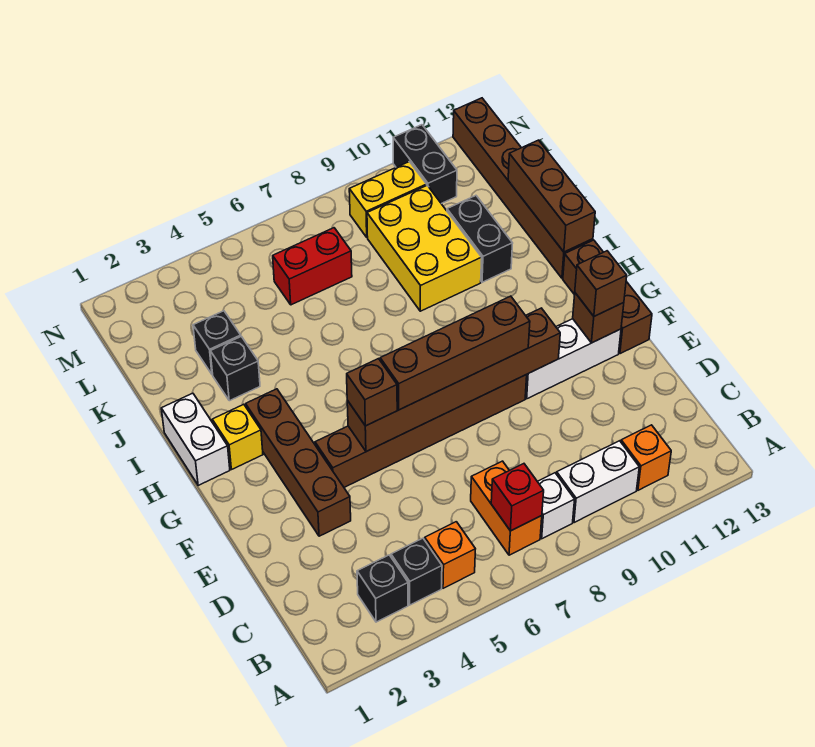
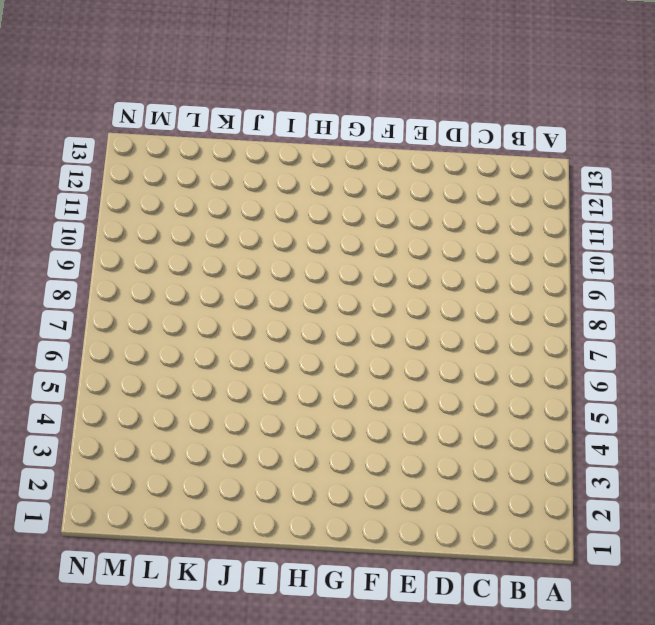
none -> black brick B3 level 1
none -> black brick B4 level 1
none -> orange brick B5 level 1

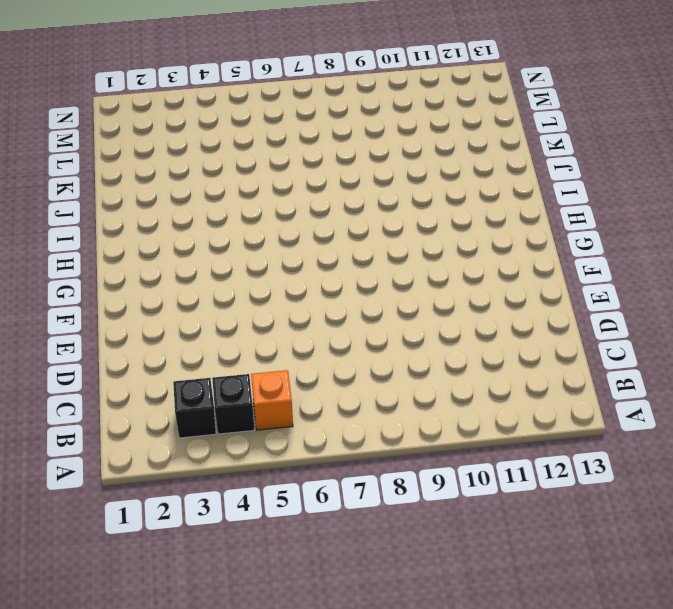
none -> orange brick B7:C7 level 1
none -> white brick B8 level 1
none -> white brick B9:B10 level 1

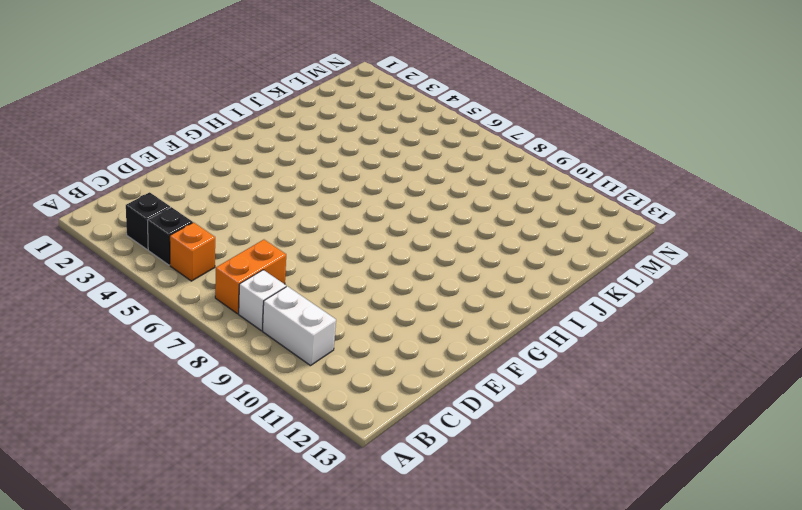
none -> orange brick B11 level 1
none -> brown brick E3:H3 level 1
none -> brown brick F4:F9 level 1

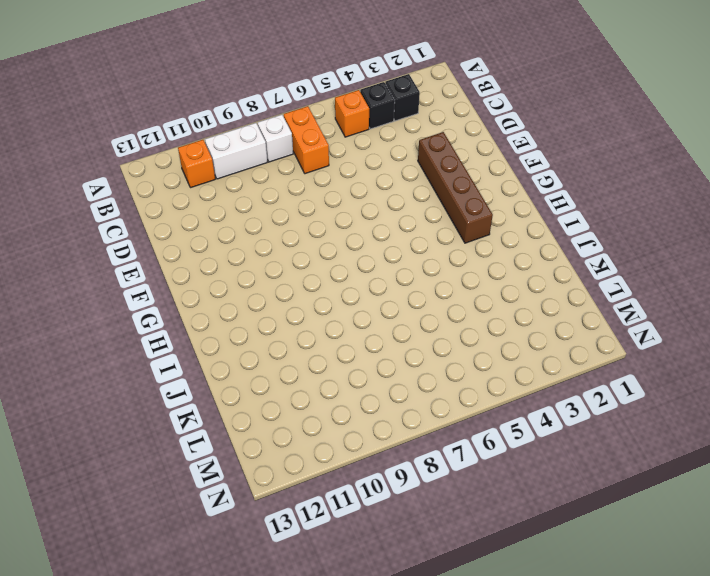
none -> brown brick F4:F9 level 1
none -> white brick F10:F12 level 1
none -> brown brick F13:H13 level 1

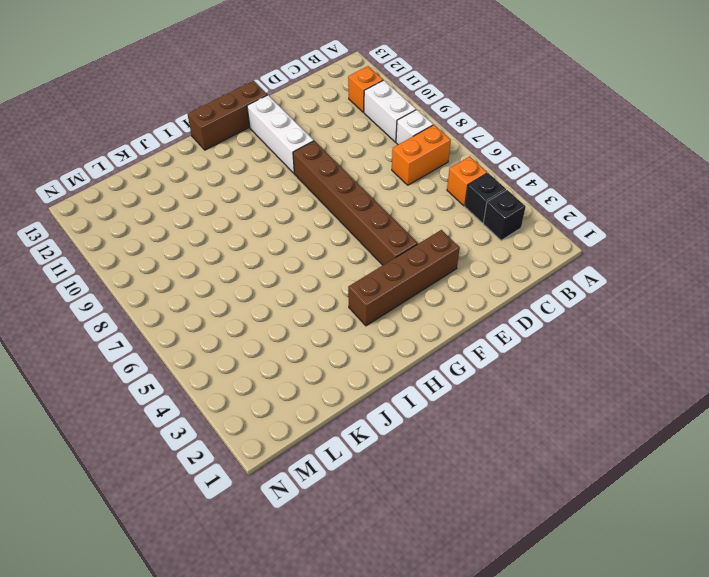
none -> white brick H1:I1 level 1
none -> yellow brick H2 level 1
none -> brown brick I13:N13 level 1

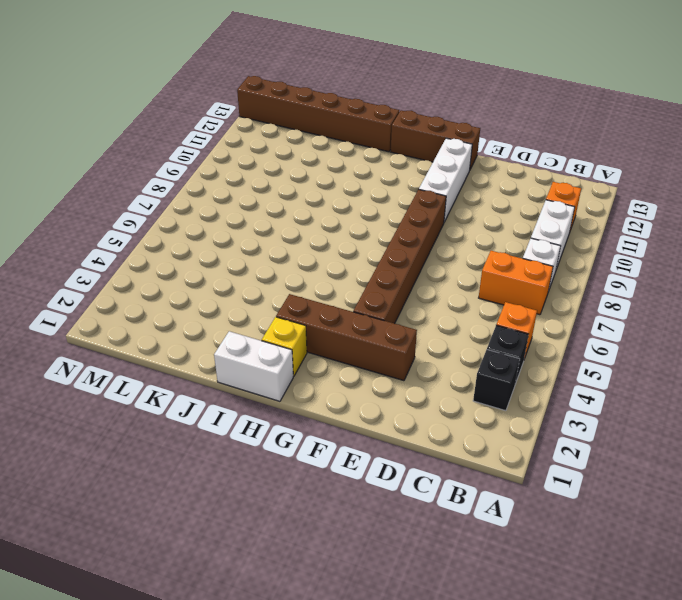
none -> black brick J3 level 1
none -> yellow brick J9:L10 level 1
none -> black brick J11:K11 level 1

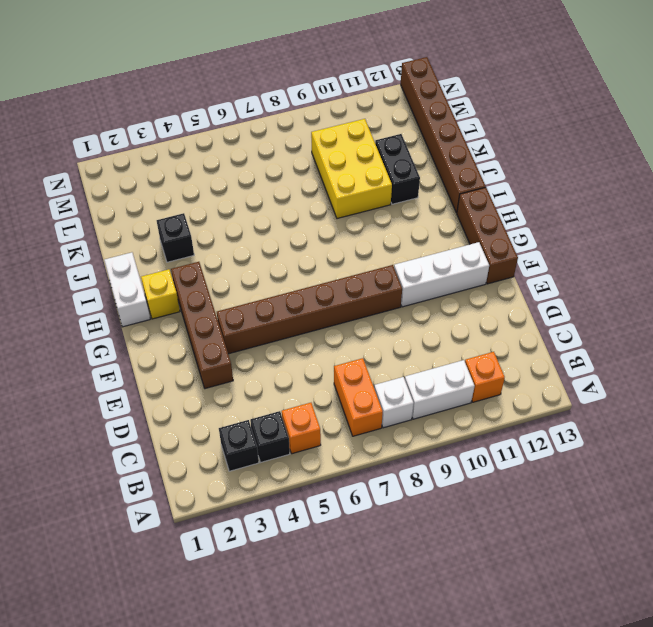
none -> black brick K3 level 1
none -> red brick L6:L7 level 1
none -> yellow brick M9:M10 level 1

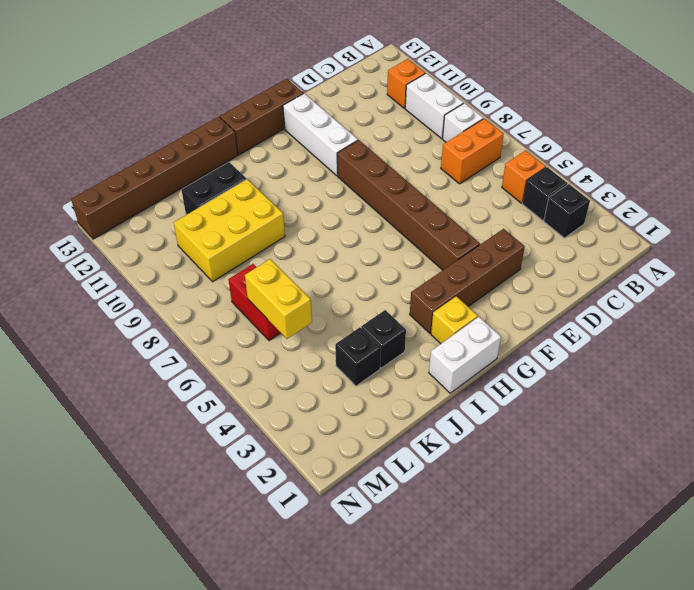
yellow brick L5:L6 level 2 -> yellow brick M9:M10 level 1
none -> black brick M11:N11 level 1
none -> red brick B7 level 2
none -> brown brick F5:F10 level 2

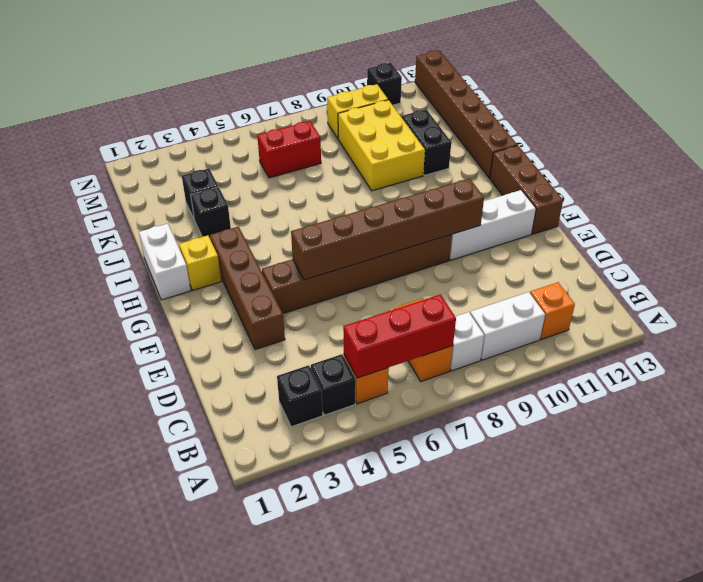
red brick B5:B7 level 2 -> red brick B7 level 2
black brick N11 level 1 -> black brick M11:N11 level 1
none -> brown brick F12 level 2
none -> brown brick I13:K13 level 2
none -> brown brick F5 level 3

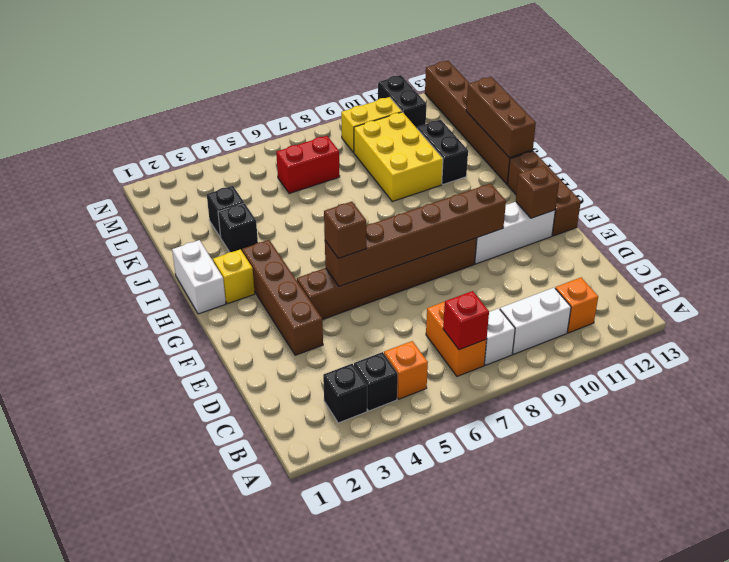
none -> brown brick F6:F9 level 3
none -> brown brick F12 level 3

